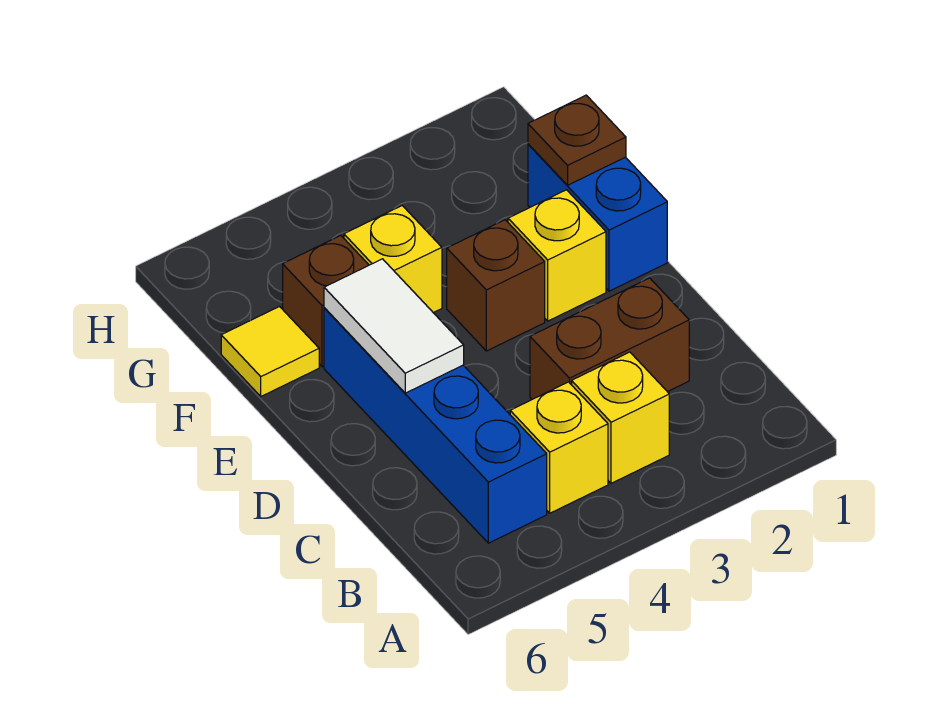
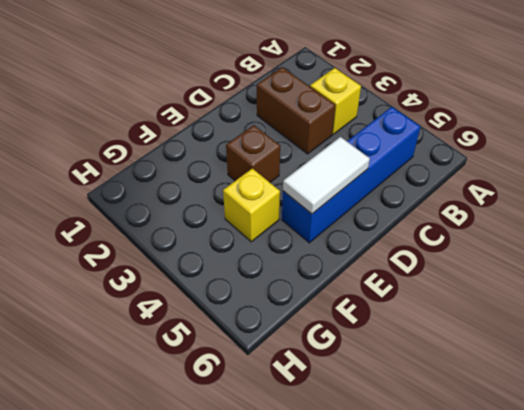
none -> yellow brick B4 level 1
none -> blue brick E1:F1 level 1
none -> yellow brick E2 level 1

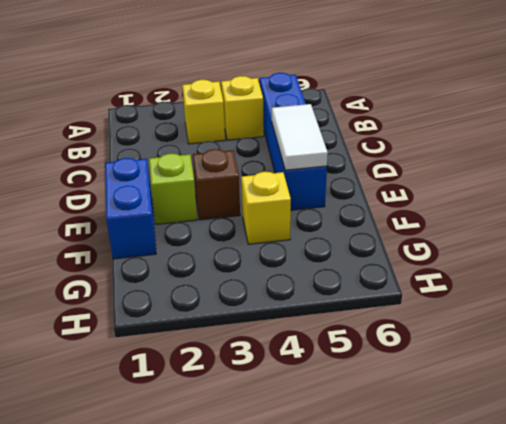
lime brick E2 level 1 -> yellow brick E2 level 1
none -> brown brick C2:C3 level 1
none -> brown brick F5 level 1
none -> yellow tile F6 level 1

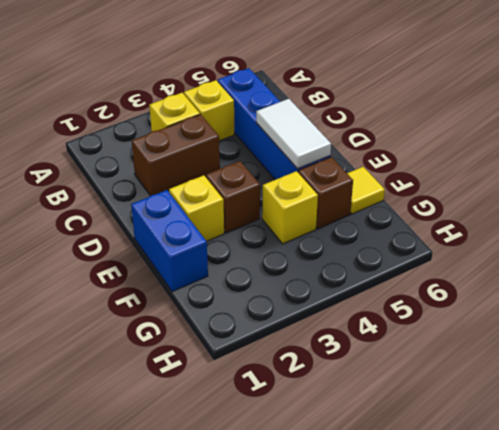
none -> brown plate F1 level 2

